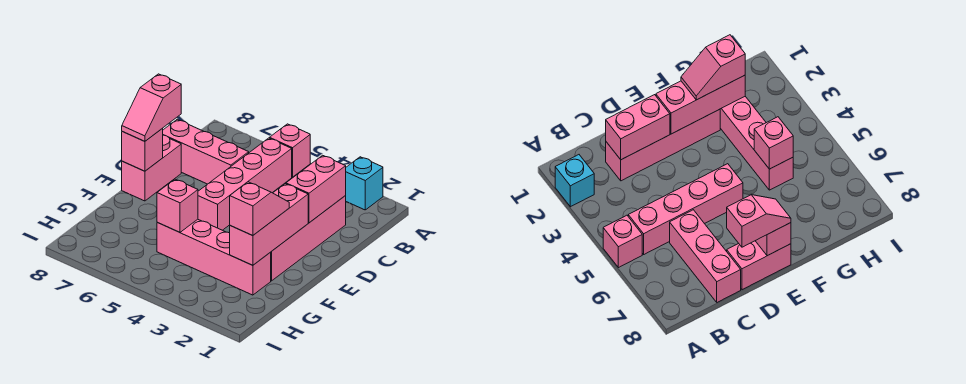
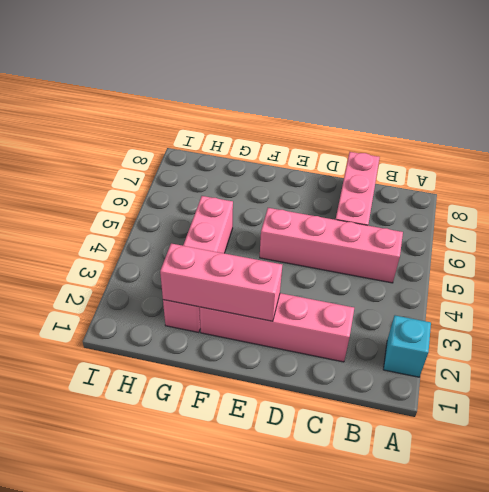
none -> pink brick A5 level 1
none -> pink brick D8:E8 level 1
none -> pink brick C2:D2 level 2

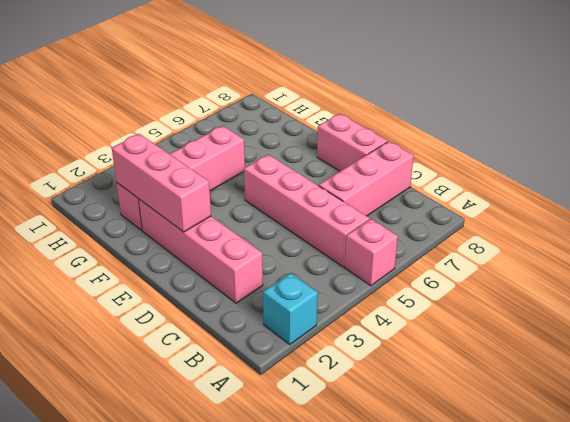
none -> pink brick C2:D2 level 2
none -> pink brick E8 level 2
none -> pink brick G5 level 2

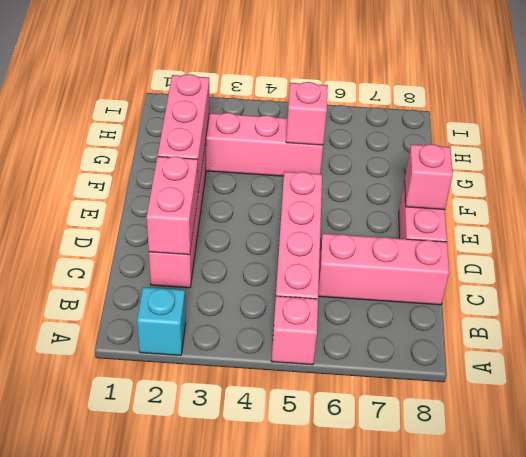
none -> pink slope D8:E8 level 3 top D
none -> pink slope F2:G2 level 3 top G

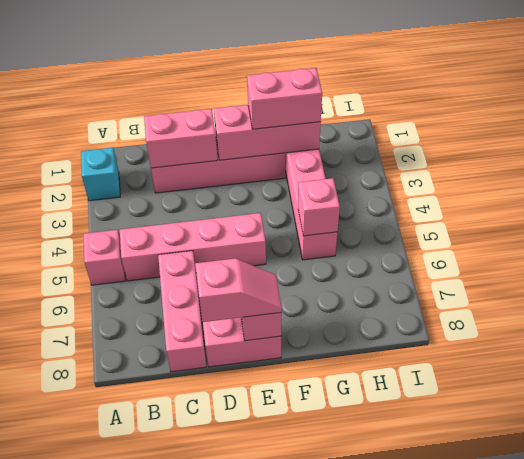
pink brick F2:G2 level 3 -> pink slope F2:G2 level 3 top G

